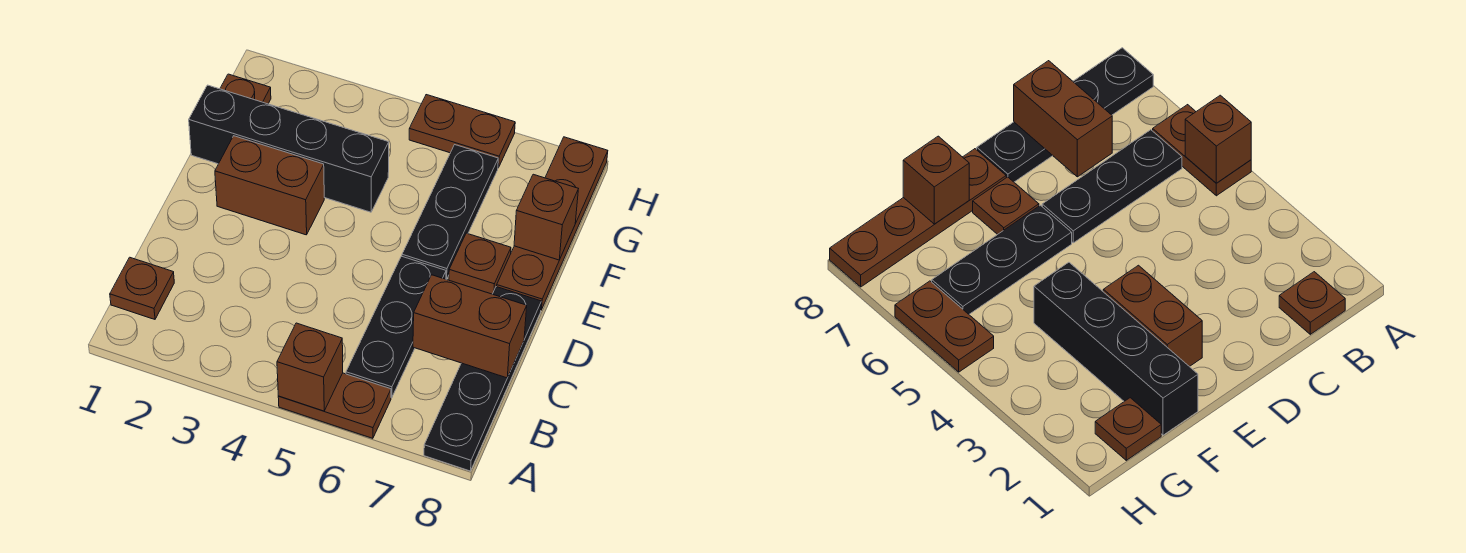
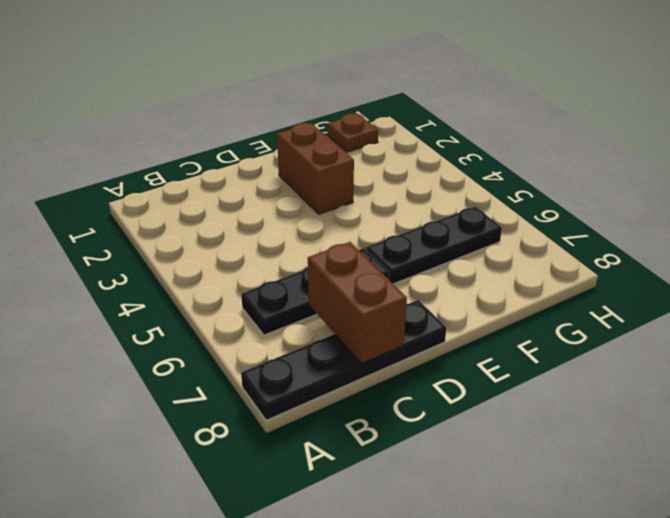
none -> brown plate A5:A6 level 1
none -> brown plate B1 level 1
none -> brown plate E7 level 1

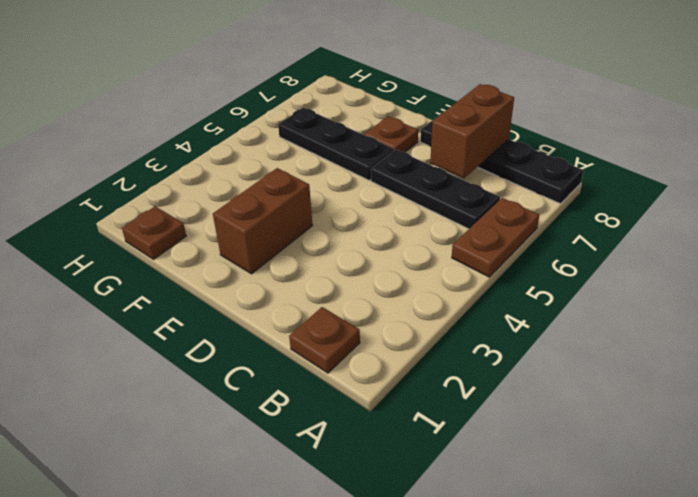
none -> brown plate E8:H8 level 1
none -> black brick F1:F4 level 1
none -> brown plate H5:H6 level 1

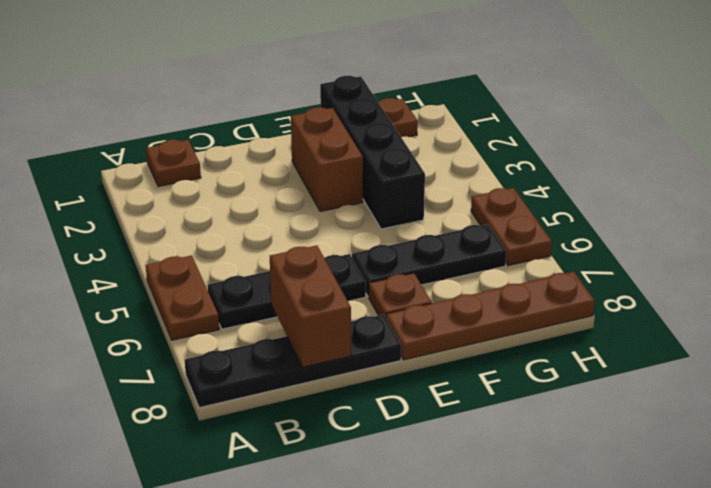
none -> brown brick A5 level 2
none -> brown brick F8 level 2

